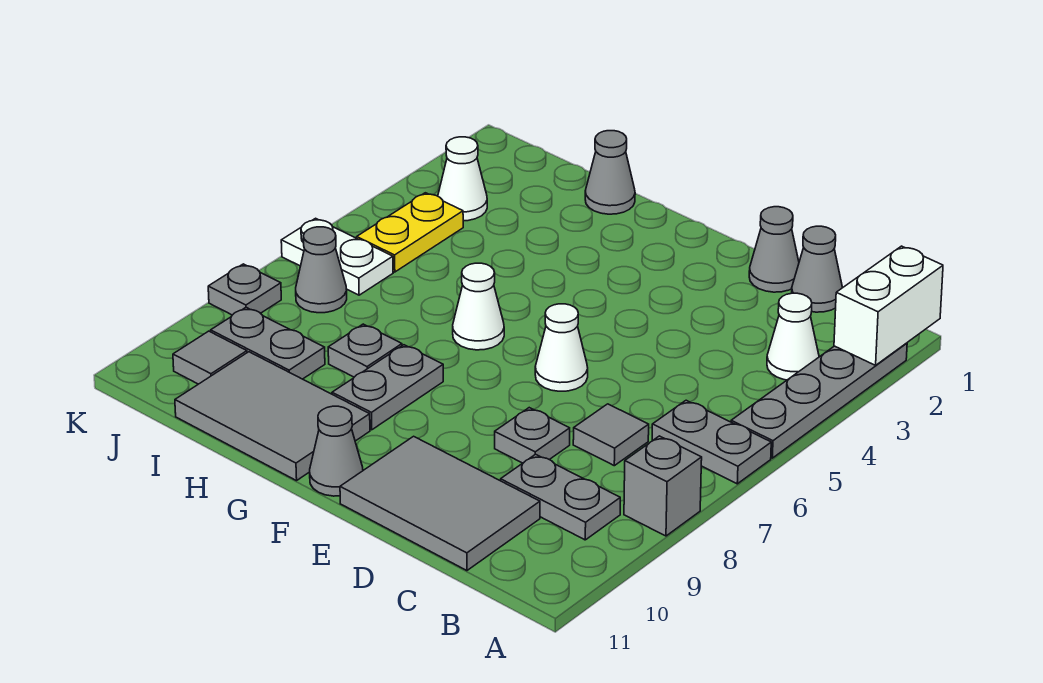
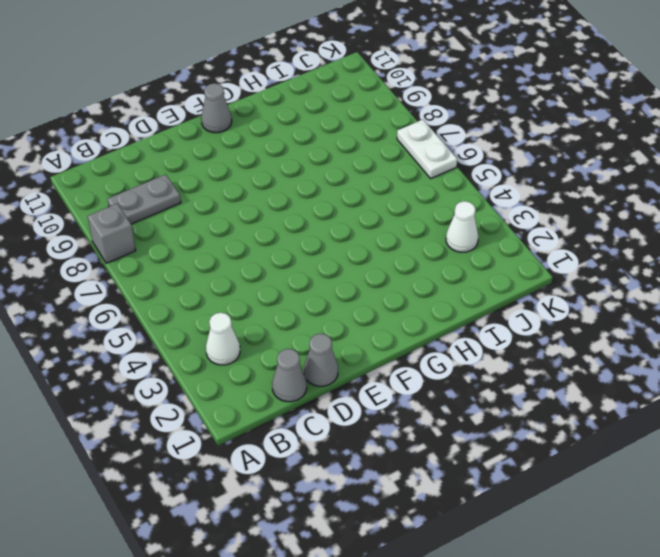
white plate K6:K7 level 1 -> white plate J6:K6 level 1
none -> grey plate A2:A5 level 1
none -> grey plate A6:B6 level 1
none -> grey tile C7 level 1

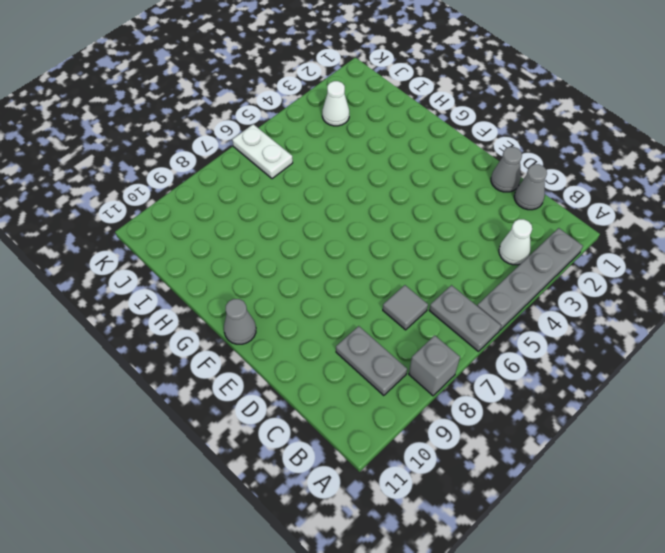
none -> grey tile C10:E11 level 1
none -> grey plate D8 level 1
none -> white cone E6 level 1

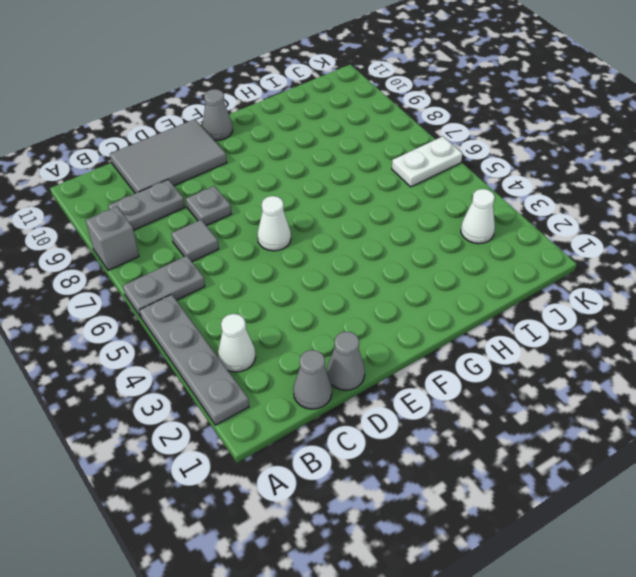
none -> white cone G6 level 1
none -> grey plate G8:G9 level 1
none -> grey tile G10:I11 level 1

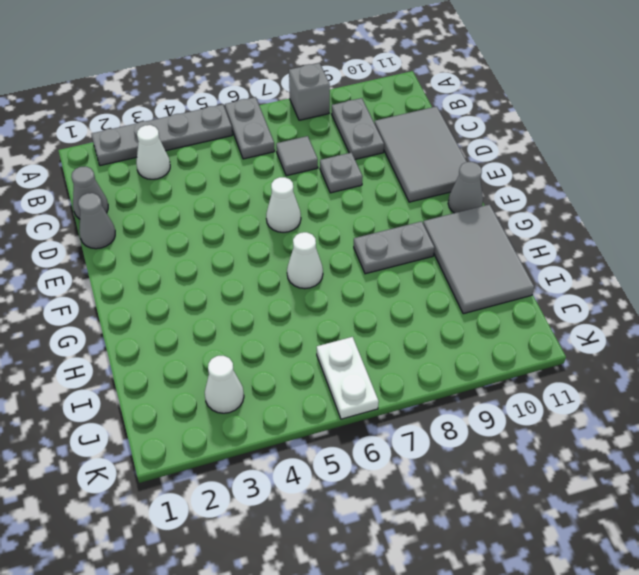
none -> grey cone H1 level 1
none -> grey plate H8 level 1
none -> grey plate I9:J9 level 1

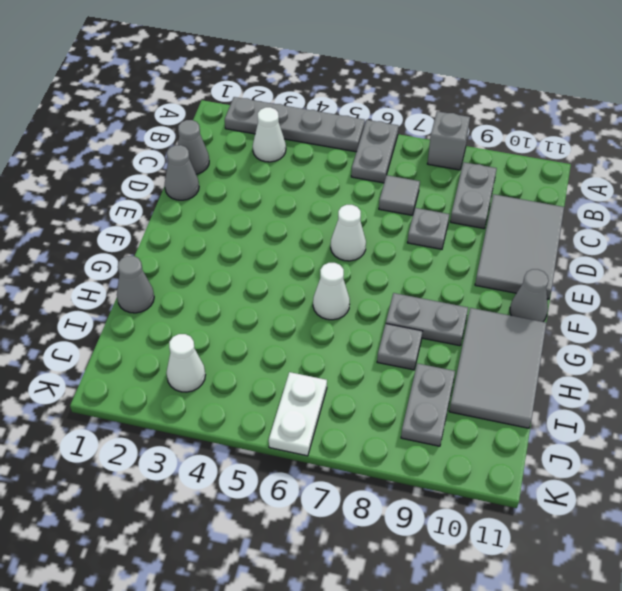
none -> yellow plate J4:J5 level 1
none -> grey cone J7 level 1
none -> grey tile J10 level 1

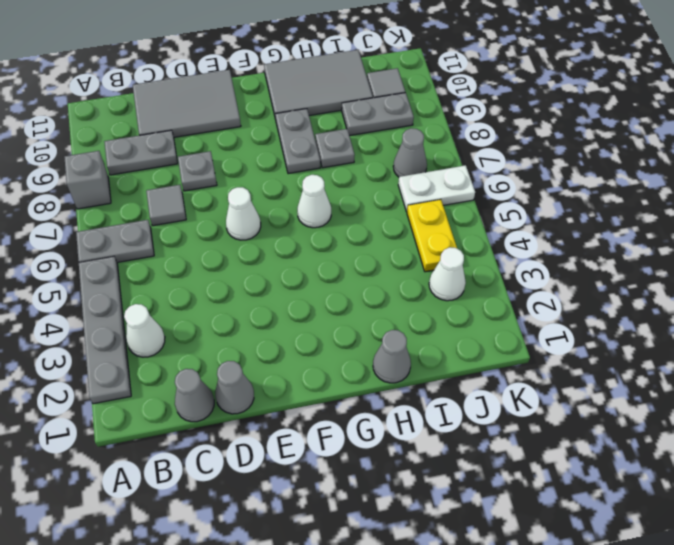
none -> grey cone F11 level 1
none -> grey plate K8 level 1
none -> white brick A1:A2 level 2

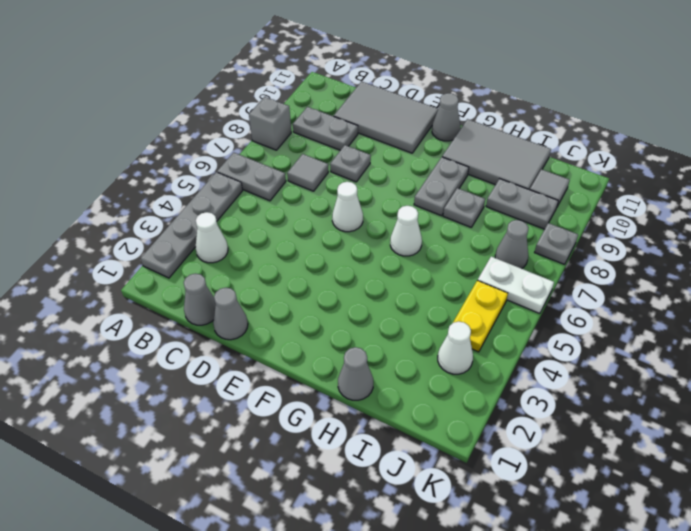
none -> white brick A1:A2 level 2

